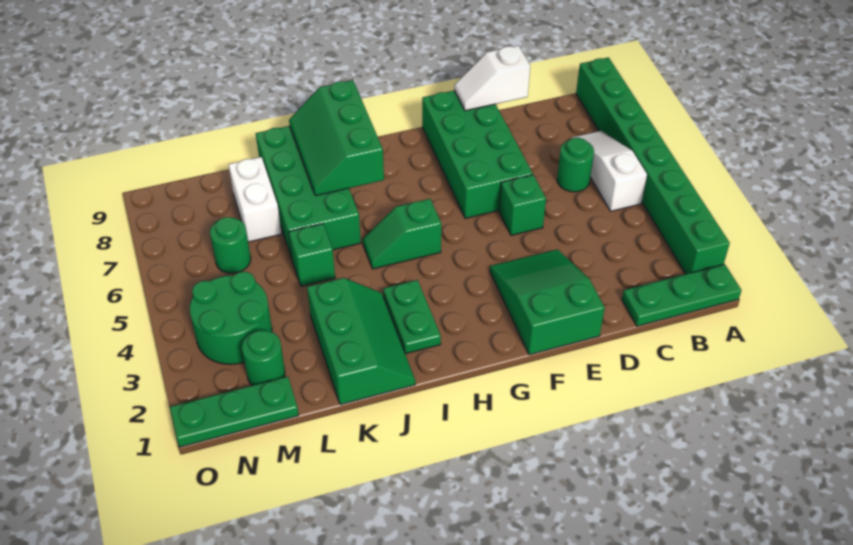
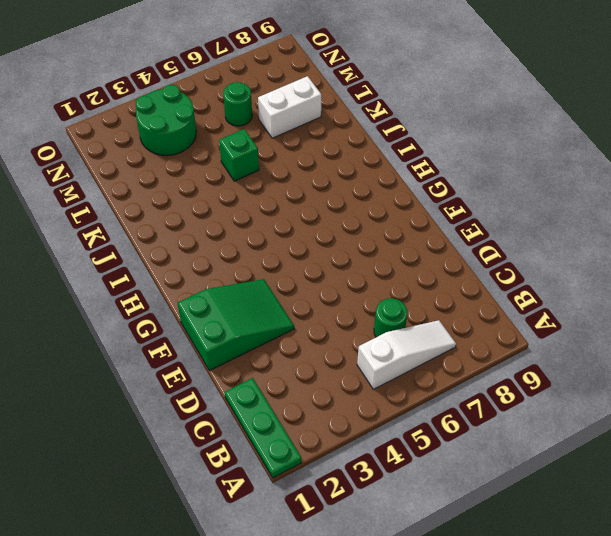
none -> green brick A2:A9 level 1
none -> green brick E5 level 1
none -> green brick E6:F9 level 1

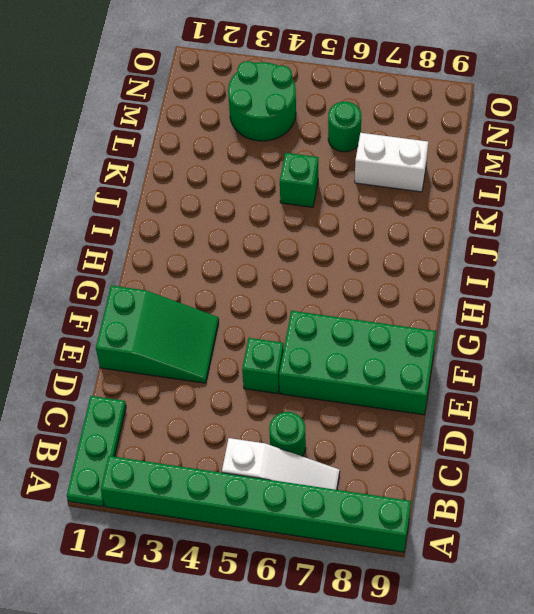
none -> green slope H5:I5 level 1 top H
none -> green plate I2:I3 level 1
none -> green slope J1:K3 level 1 top K

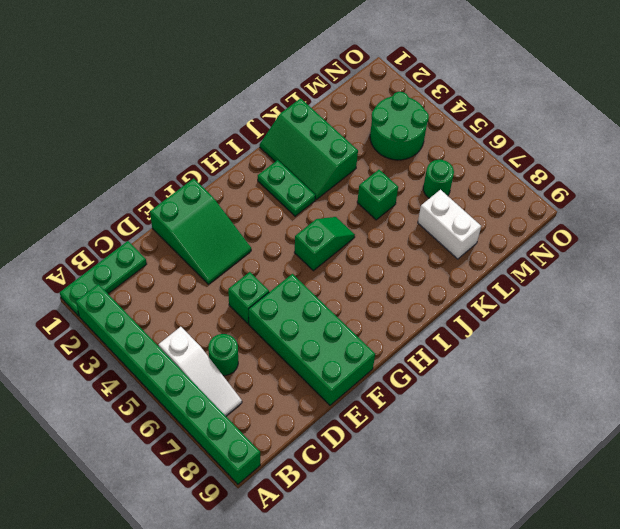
none -> green brick J6:K9 level 1
none -> green plate M1:O1 level 1
none -> green round brick M2 level 1

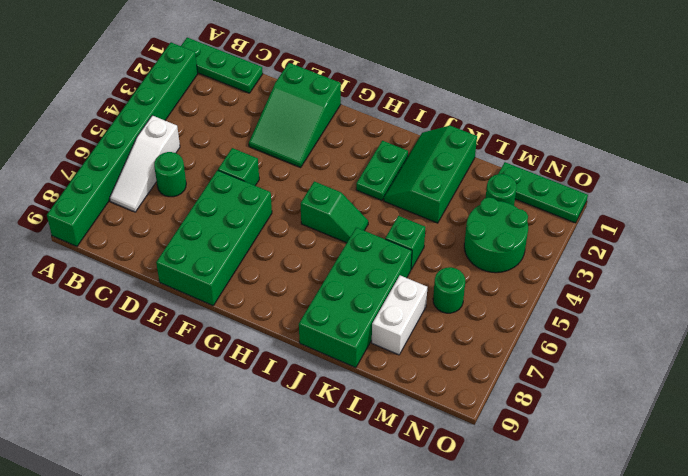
none -> white slope D9:E9 level 2 top D
none -> green slope I7:J9 level 2 top I

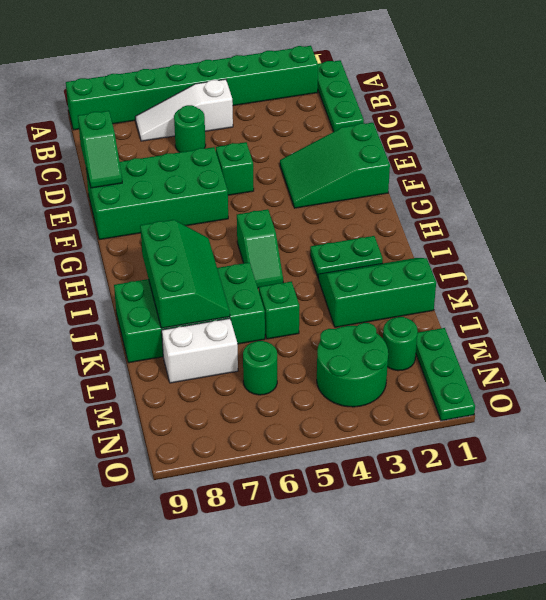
green slope D9:E9 level 2 top D -> white slope D9:E9 level 2 top D
green slope I7:K8 level 2 top 8 -> green slope I7:J9 level 2 top I

